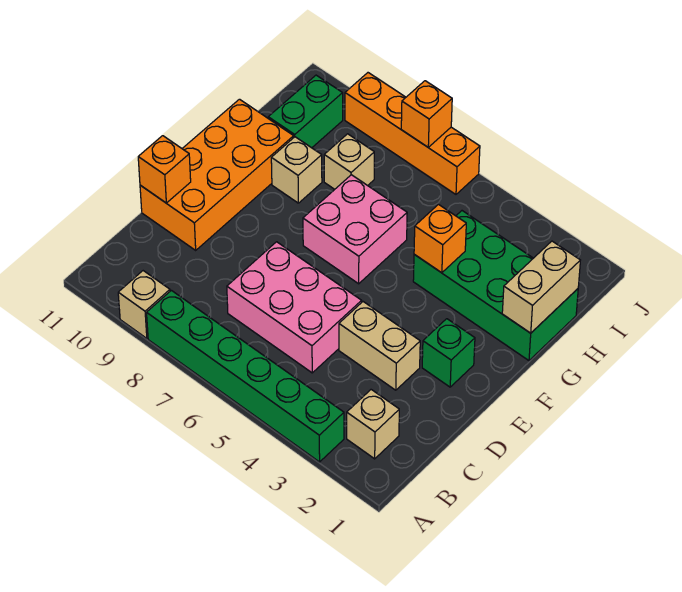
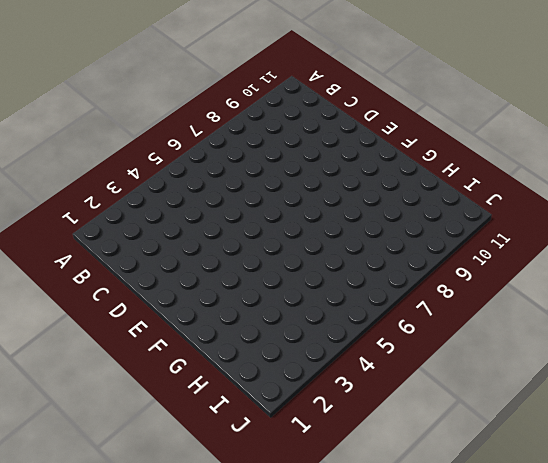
none -> green brick A3:A8 level 1
none -> tan brick A9 level 1
none -> tan brick B2 level 1

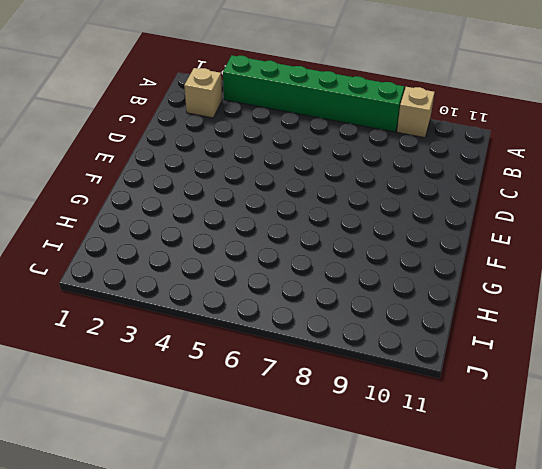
none -> pink brick C5:D7 level 1
none -> tan brick D3:D4 level 1
none -> orange brick D10:G11 level 1

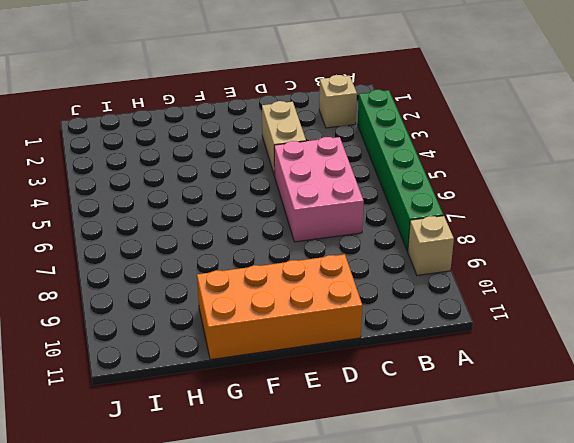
none -> green brick E2 level 1
none -> pink brick F6:G7 level 1
none -> green brick G1:H4 level 1

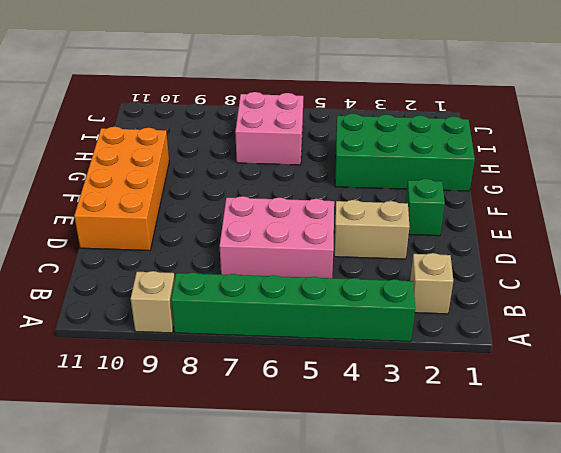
pink brick H6:I7 level 1 -> pink brick F6:G7 level 1
none -> tan brick G9 level 1
none -> tan brick H8 level 1
none -> green brick H10:I10 level 1

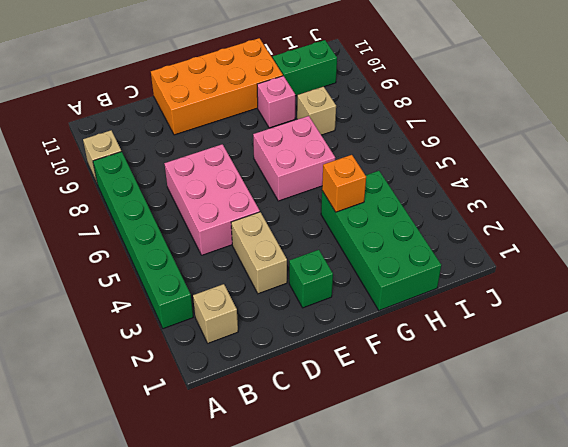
pink brick G9 level 1 -> tan brick G9 level 1
none -> orange brick J6:J9 level 1
none -> orange brick D11 level 2
none -> tan brick G1:H1 level 2

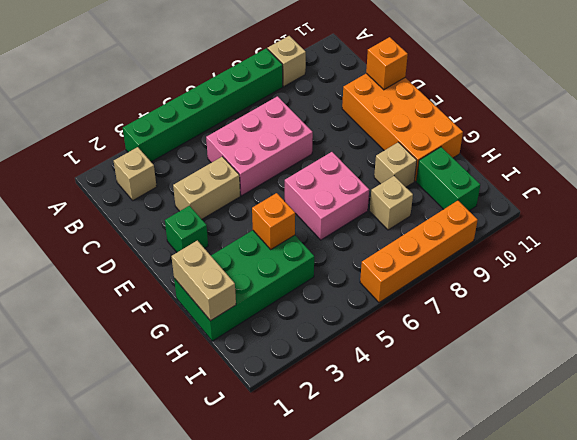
none -> orange brick J7 level 2

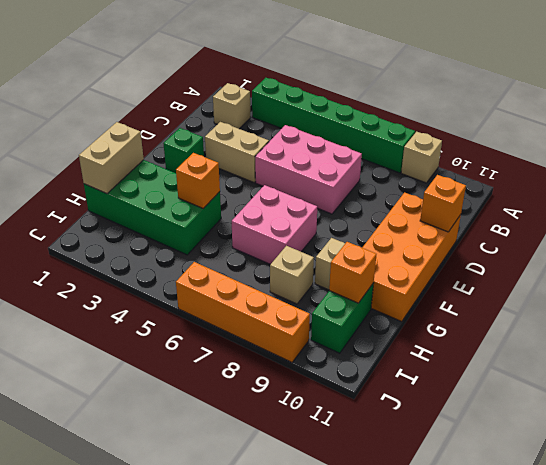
orange brick H10 level 2 -> orange brick J7 level 2

